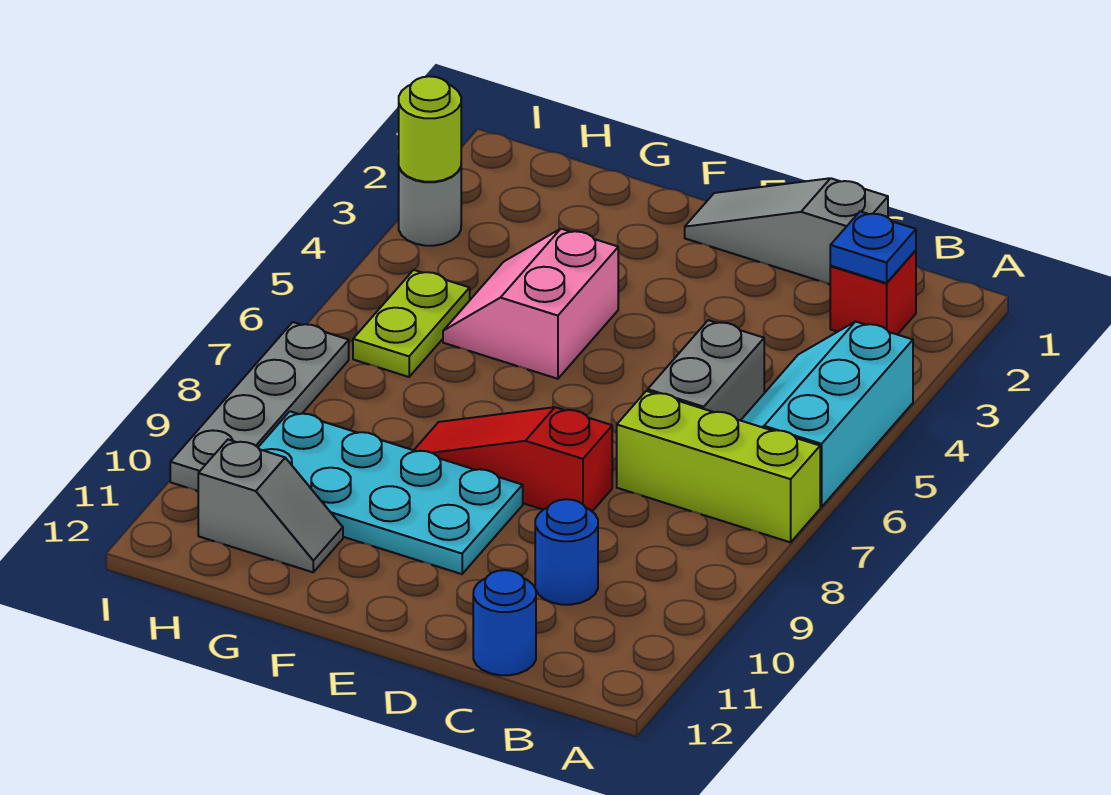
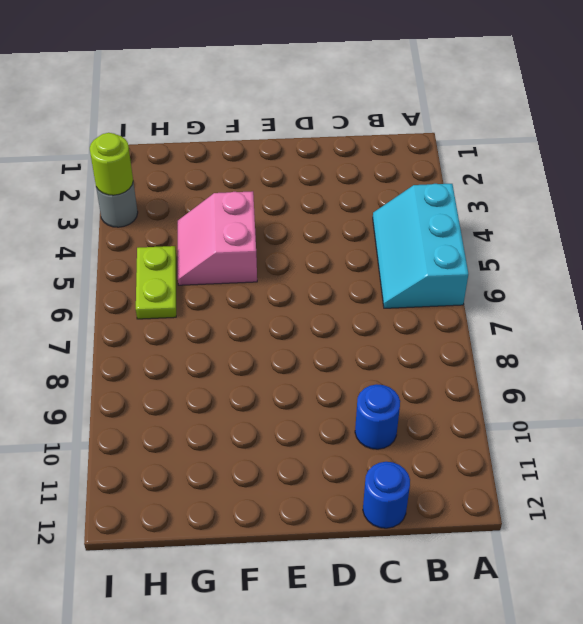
none -> lime brick A7:C7 level 1
none -> red brick B2 level 1
none -> grey slope C1:E1 level 1 top C

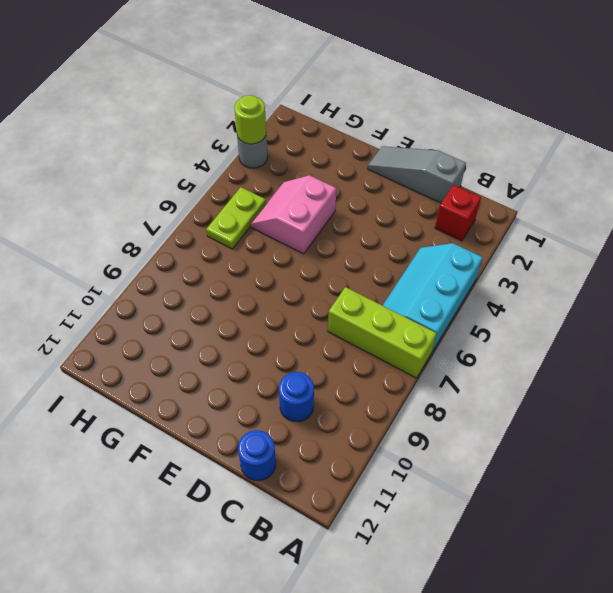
none -> grey brick C5:C6 level 1
none -> red slope D8:F8 level 1 top D
none -> cyan plate E9:H10 level 1

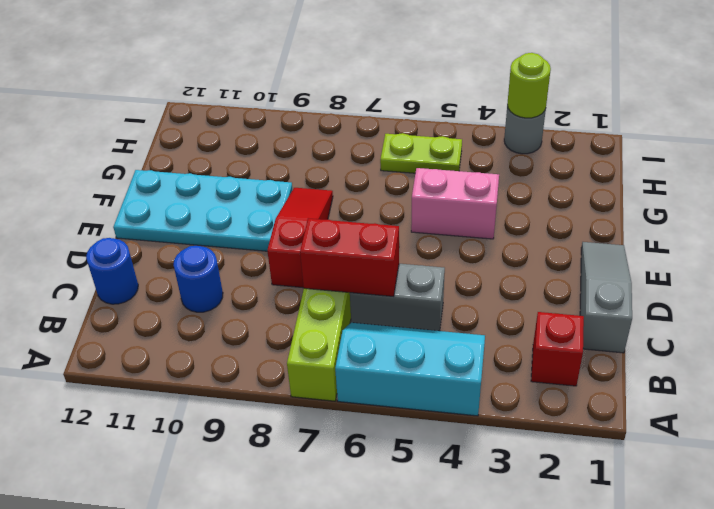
red brick C6:C7 level 2 -> none
cyan plate E9:F12 level 1 -> cyan plate E9:H10 level 1
none -> grey slope G11:H11 level 1 top H
none -> grey plate I7:I10 level 1
none -> blue plate B2 level 2

